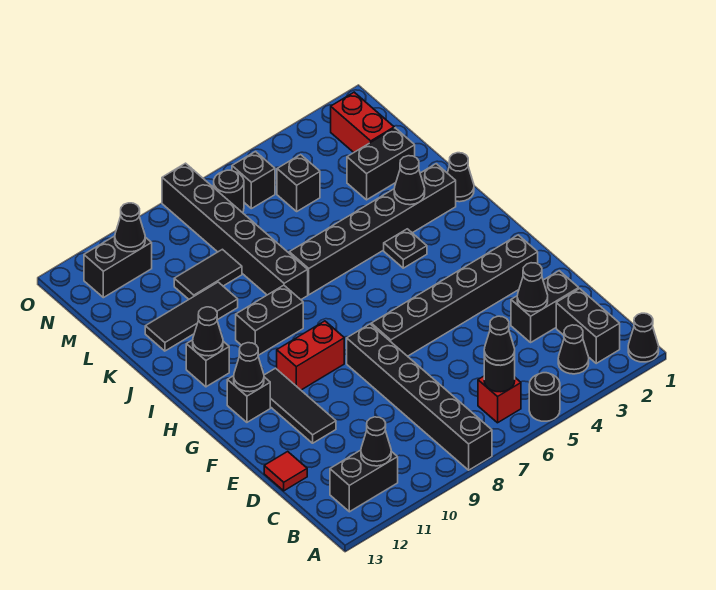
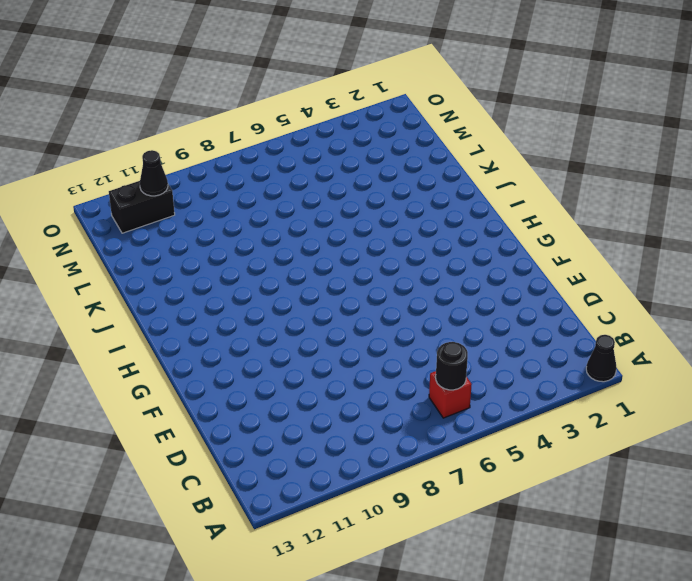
none -> black round brick A5 level 1
none -> black brick A8:F8 level 1
none -> black brick B2:C2 level 1
none -> black cone B3 level 1

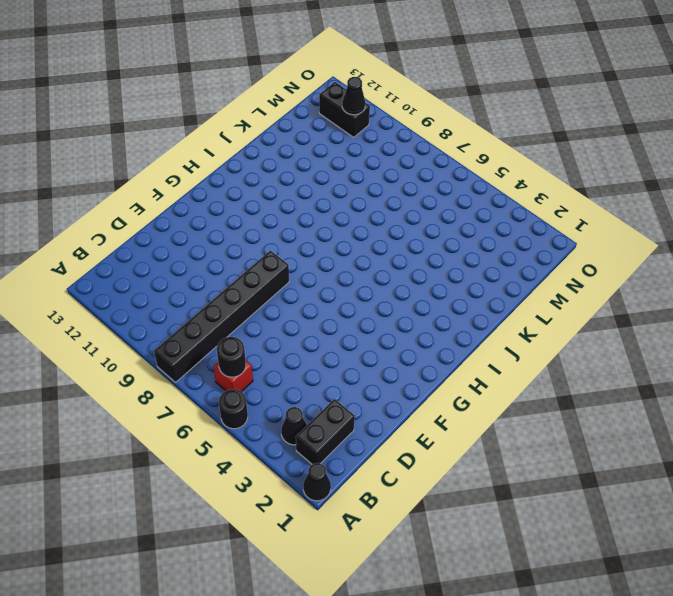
none -> black brick B11:B12 level 1
none -> black brick D2:D3 level 1
none -> red tile D13 level 1
none -> black tile E11:G11 level 1

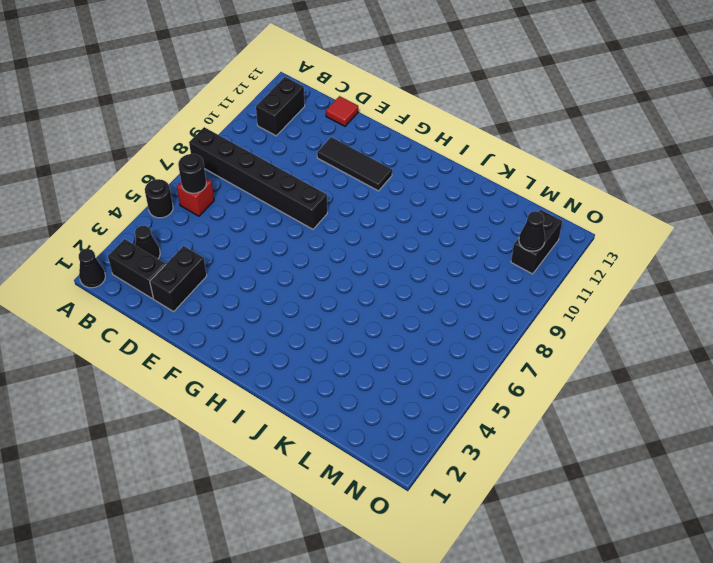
none -> black brick F2:F7 level 1
none -> red brick G9:G10 level 1
none -> black brick G12 level 1
none -> black plate I4 level 1

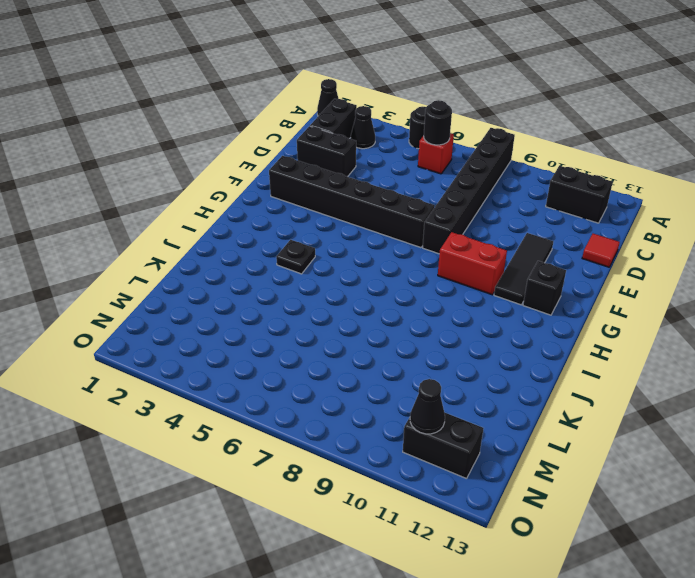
none -> black brick I9:I10 level 1
none -> black brick I12 level 1
none -> black cone J1 level 1
none -> black brick J2:J7 level 1

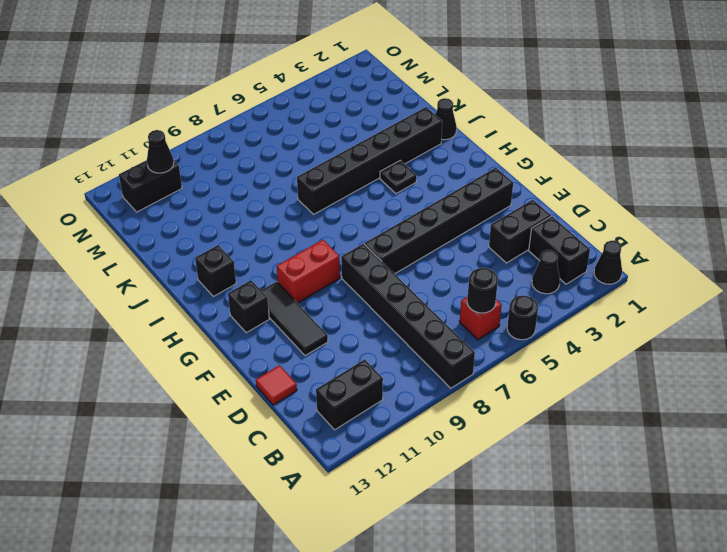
none -> black brick I9:I10 level 1
none -> black brick J8:O8 level 1
none -> black tile K10:K12 level 1
none -> black brick L2:L3 level 1

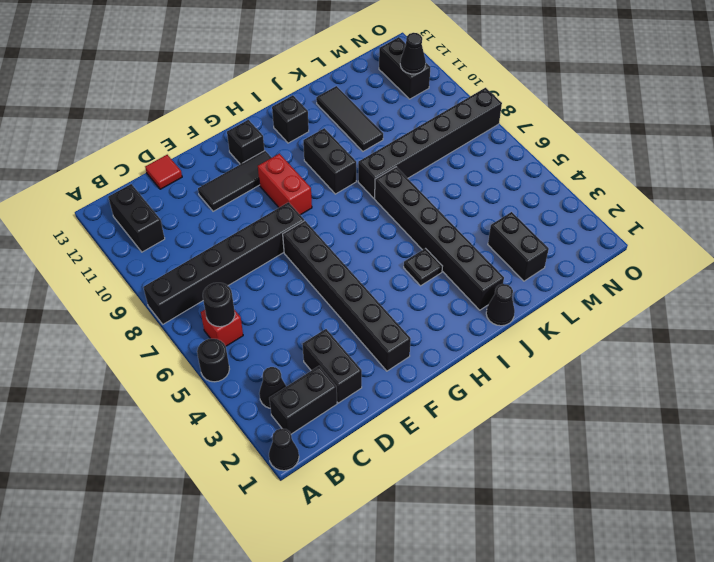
none -> black tile L9:L10 level 1
none -> red brick M2:N2 level 1
none -> black brick M5 level 1
none -> black brick N6 level 1

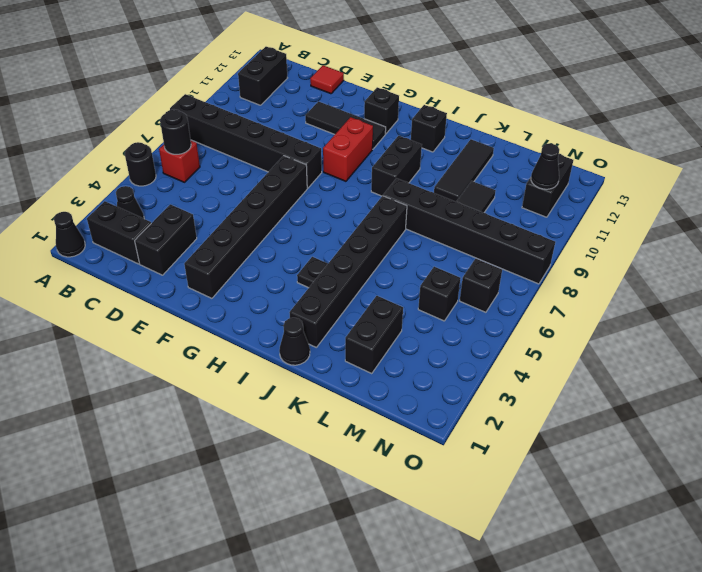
none -> red brick M2:N2 level 1
none -> black round brick N7 level 1
none -> black cone B11 level 2
none -> black cone D3 level 2

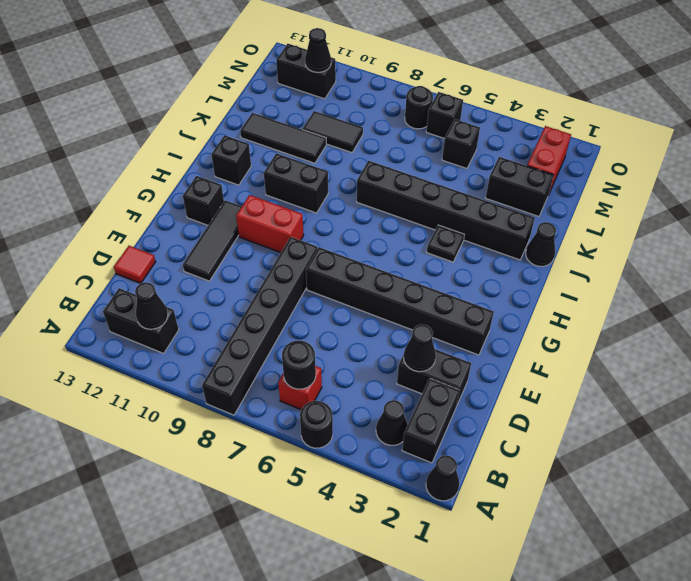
none -> black brick J8:O8 level 1
none -> black cone G12 level 2
none -> black cone I12 level 2
none -> black cone J3 level 2

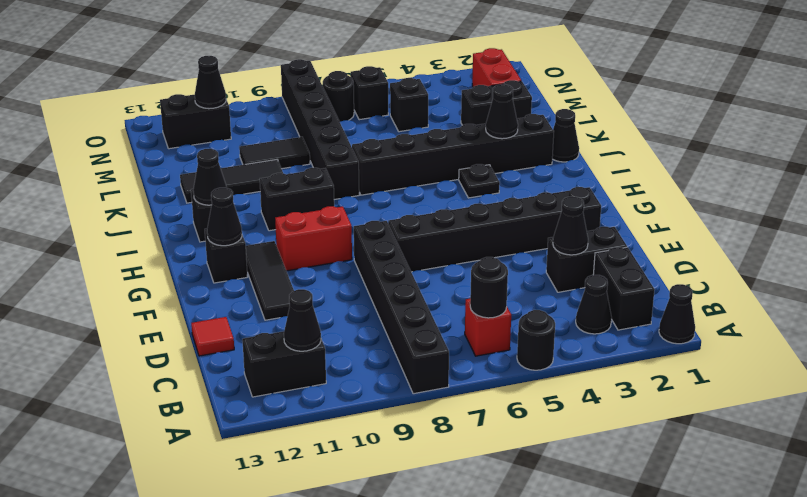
none -> black cone B6 level 3

